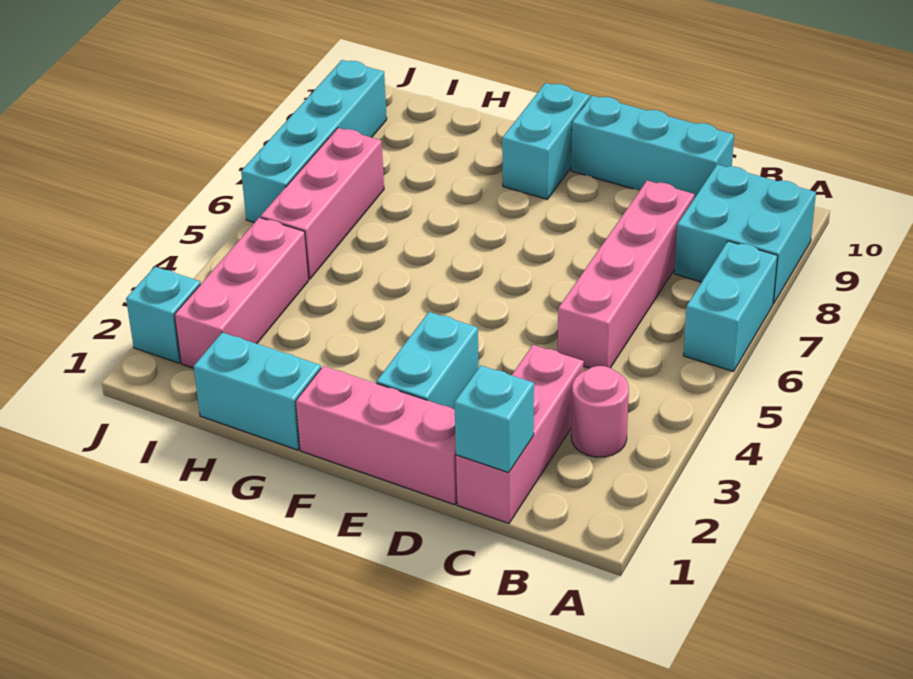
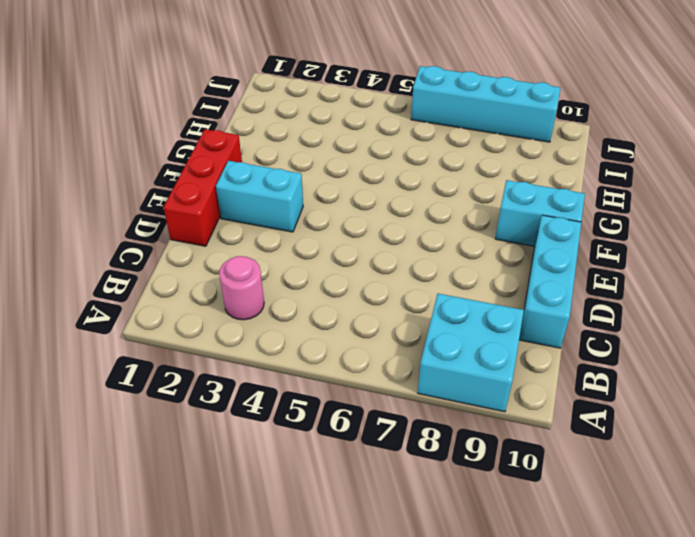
red brick D1:F1 level 1 -> pink brick D1:F1 level 1
none -> cyan brick A6:A7 level 1
none -> pink brick C1:C3 level 1
none -> pink brick C5:C8 level 1

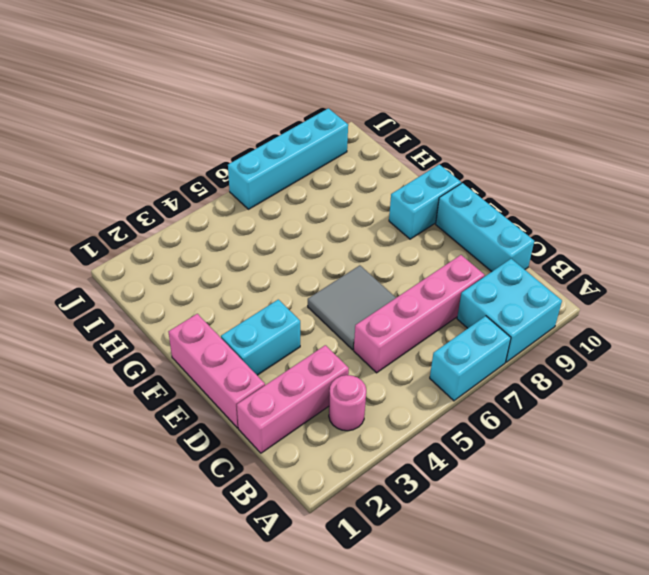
grey tile D5:E6 level 1 -> none
none -> cyan brick G1:H1 level 1
none -> pink brick I2:I4 level 1
none -> pink brick I5:I7 level 1

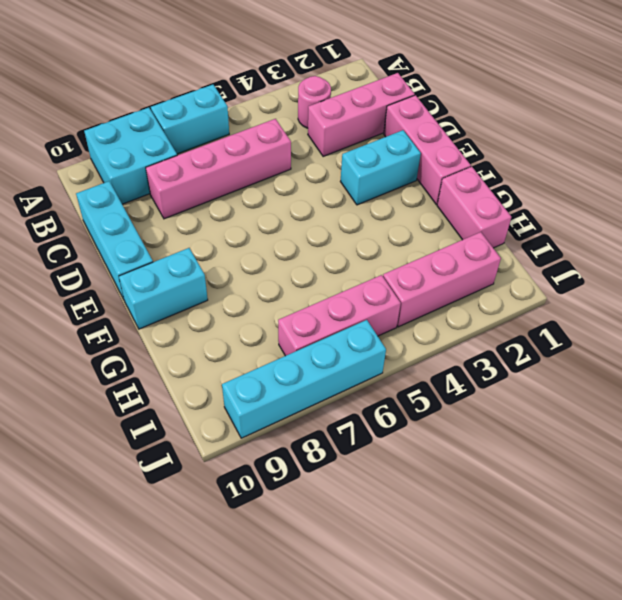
pink brick G1:H1 level 1 -> cyan brick G1:H1 level 1
none -> cyan brick J2 level 1
none -> cyan brick C1 level 2

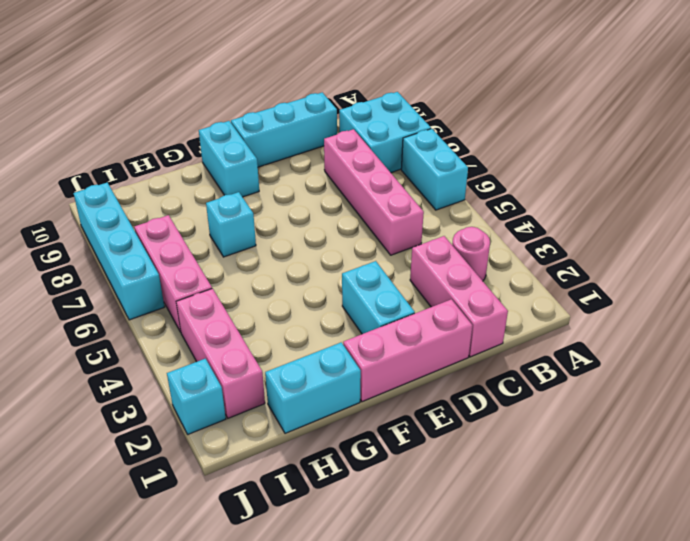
cyan brick G7 level 1 -> cyan brick C1 level 2

